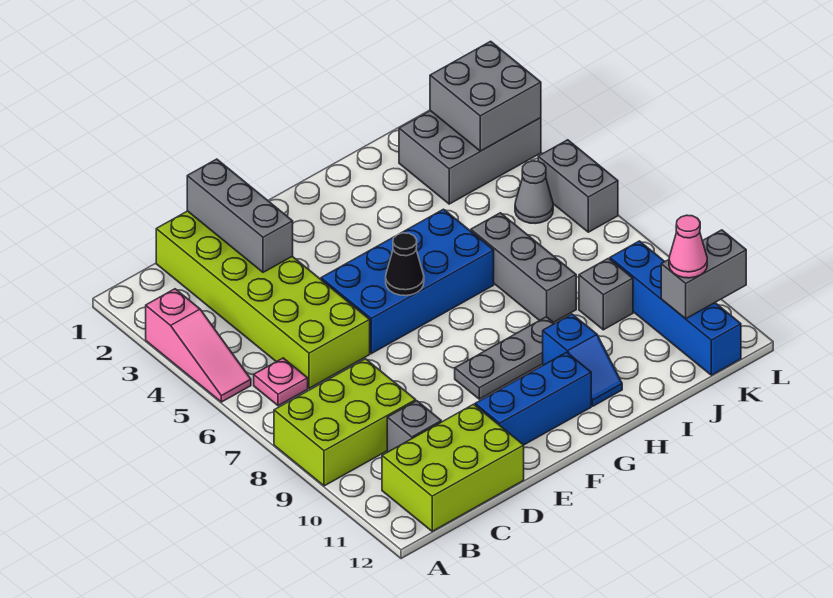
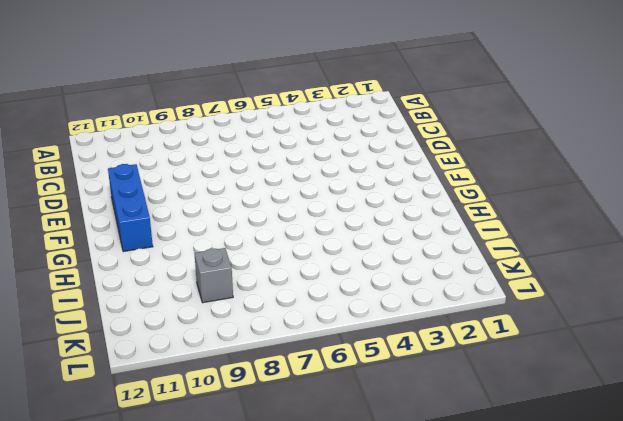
none -> pink slope A3:A5 level 1 top 3
none -> lime brick A8:C9 level 1
none -> pink plate B6 level 1

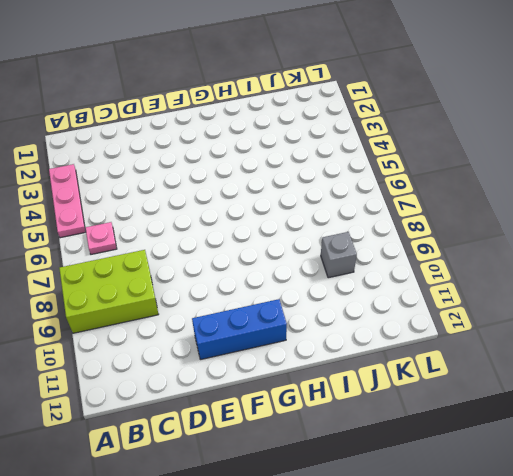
pink plate A3:A5 level 1 -> pink slope A3:A5 level 1 top 3
none -> lime brick B11:D12 level 1
none -> lime brick C1:D6 level 1
none -> grey brick C10 level 1

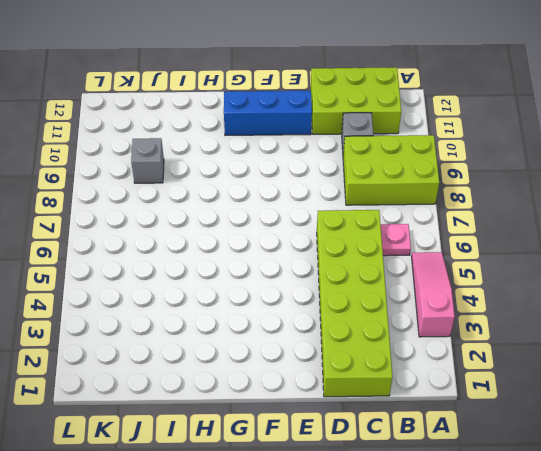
none -> blue brick E5:H6 level 1
none -> grey plate F9:H9 level 1
none -> blue slope H10:H11 level 1 top 10

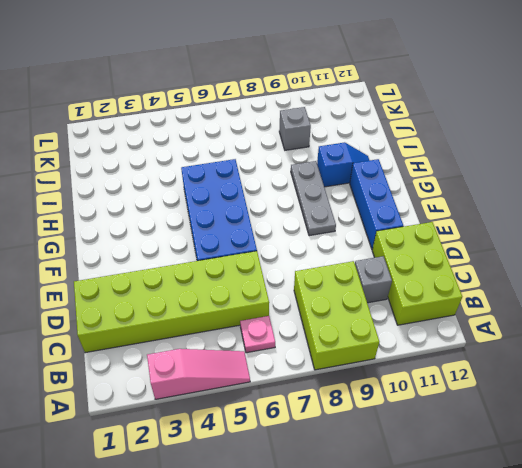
none -> grey brick I6:I8 level 1
none -> grey brick J2:L3 level 1
none -> grey cone K5 level 1

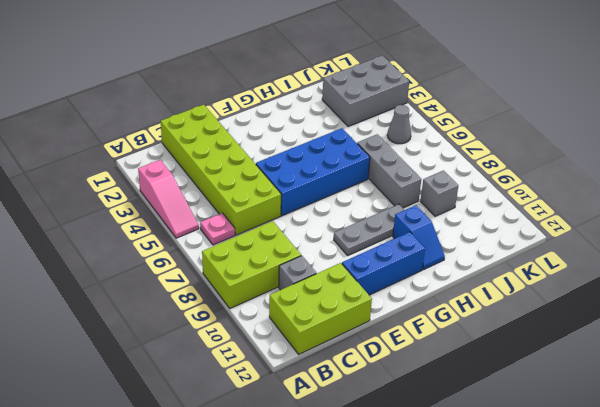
none -> blue brick K9:K12 level 1
none -> grey brick L5:L6 level 1
none -> grey brick D1:D3 level 2

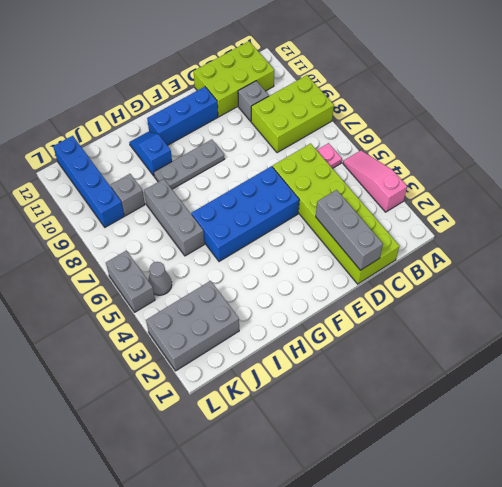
none -> black cone F6 level 2
none -> grey brick K2:L3 level 2
none -> grey brick K11:L11 level 2

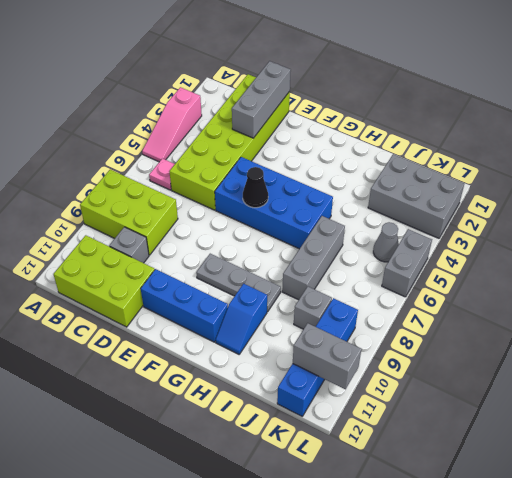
none -> grey brick K2:L3 level 2
none -> pink cone K11 level 3

